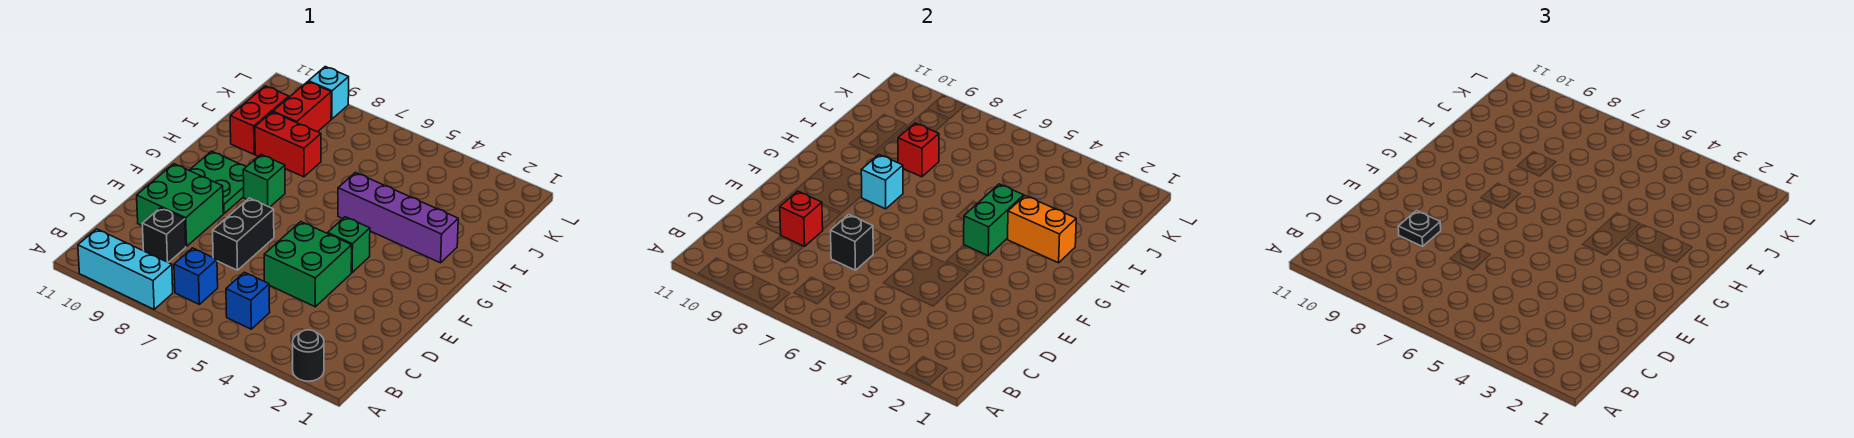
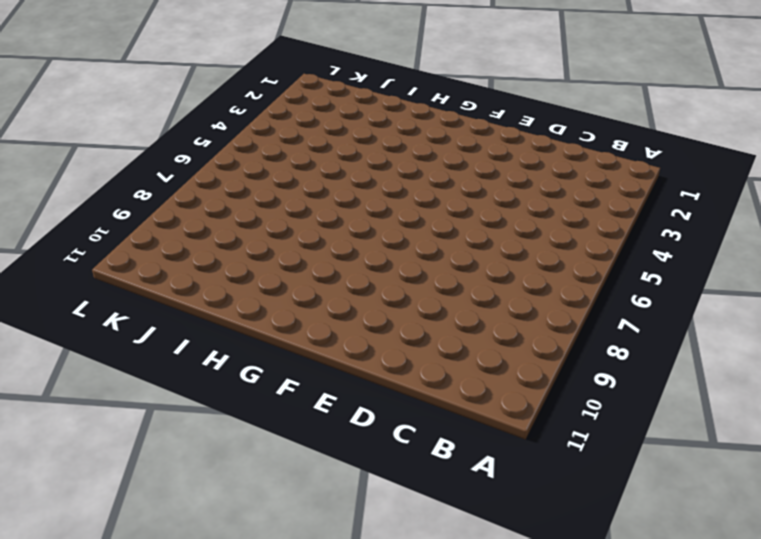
none -> black round brick A2 level 1
none -> cyan brick A8:A10 level 1
none -> blue brick B5 level 1

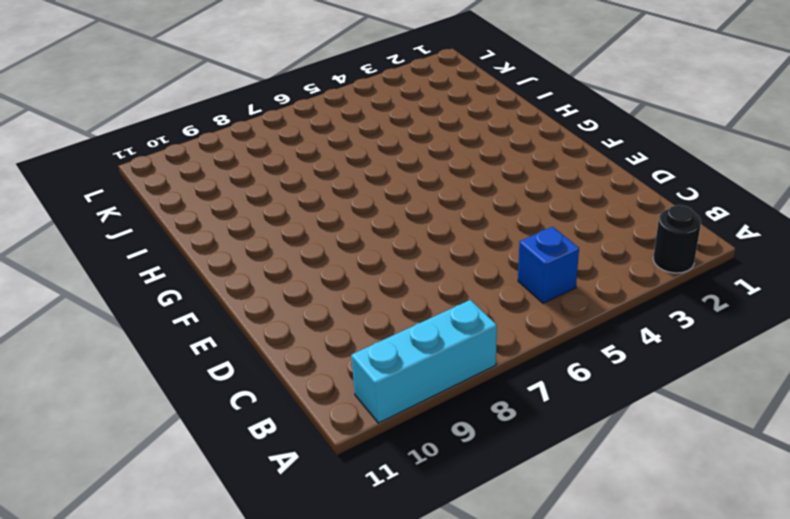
none -> blue brick B7 level 1
none -> black brick C9 level 1
none -> green brick D4:E5 level 1

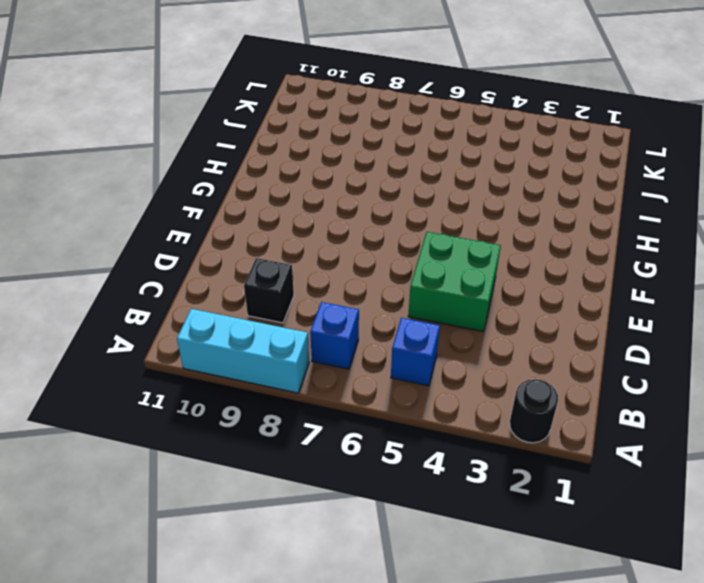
none -> black brick D7:E7 level 1
none -> green brick D9:E10 level 1
none -> green brick F4 level 1

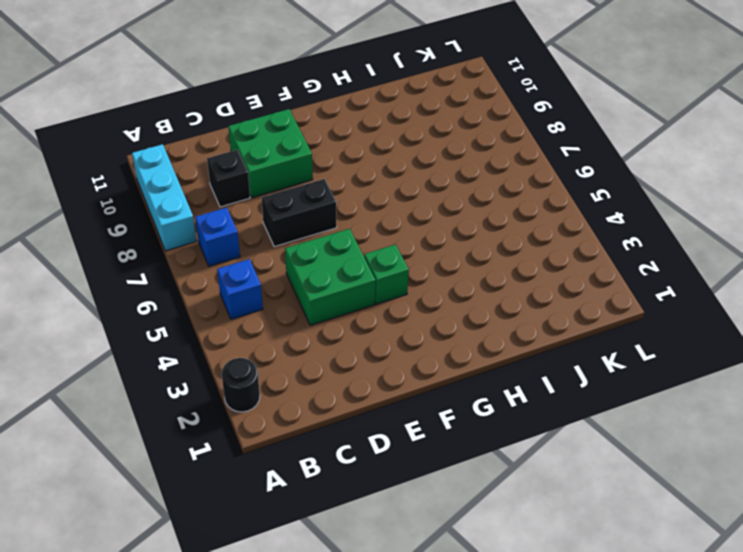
none -> green plate F9:G10 level 1
none -> green brick G8 level 1
none -> purple brick H2:H5 level 1

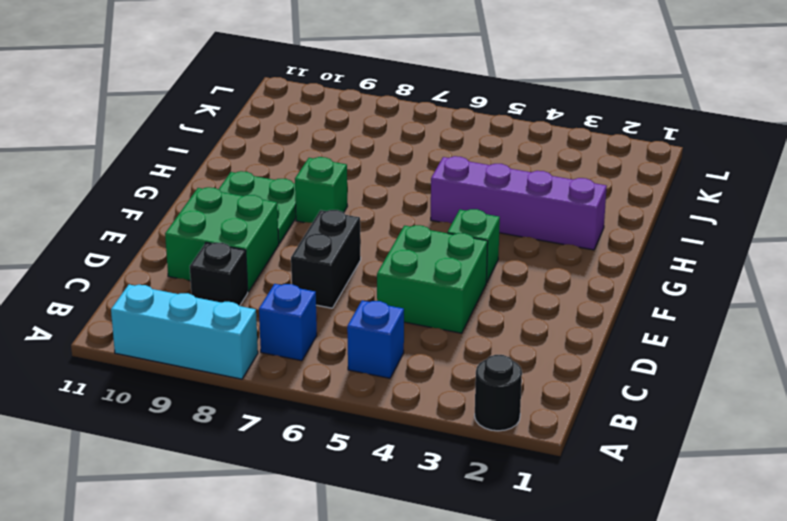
none -> red brick I8:I9 level 1
none -> red brick I10:J10 level 1
none -> red brick J9:K9 level 1

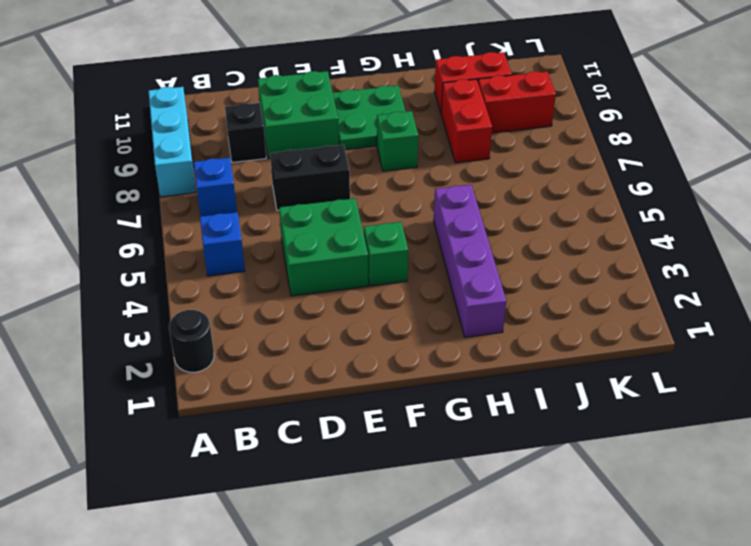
none -> cyan brick L9 level 1
none -> black brick D7 level 2
none -> red brick D9 level 2

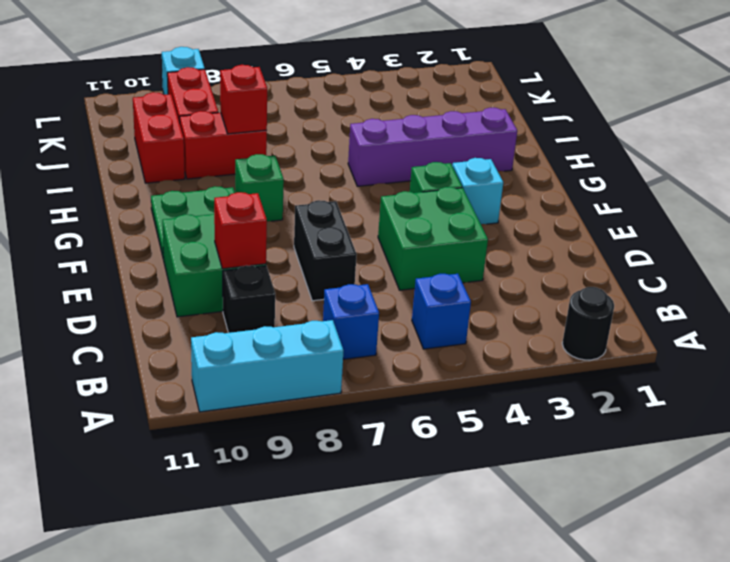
cyan brick F3 level 1 -> cyan brick G8 level 2
none -> black brick D7 level 2
none -> green brick G4:H4 level 2
none -> orange brick H2:H3 level 2

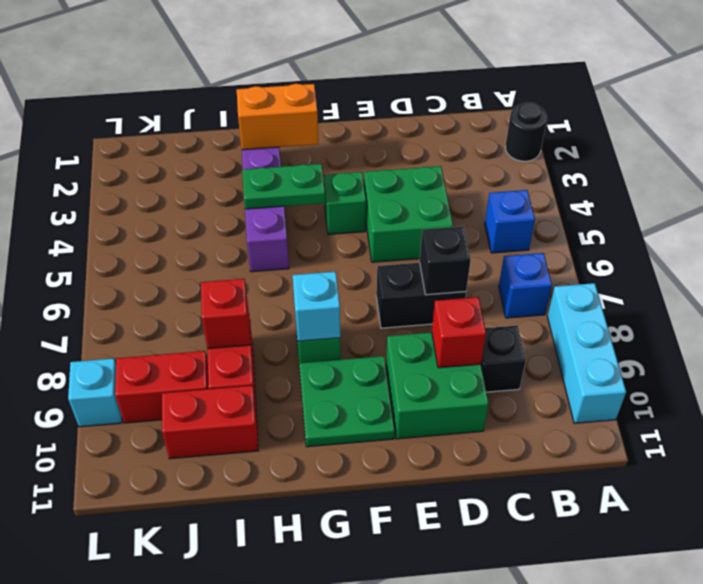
orange brick G2:H2 level 2 -> orange brick H2:H3 level 2
green plate G4:H4 level 2 -> green brick G4:H4 level 2
none -> black plate D9 level 3

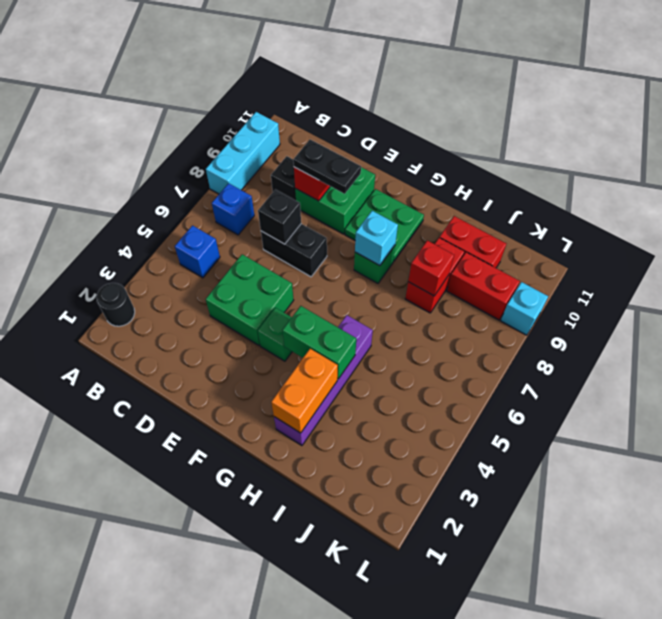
black plate D9:E9 level 3 -> black plate D9 level 3

